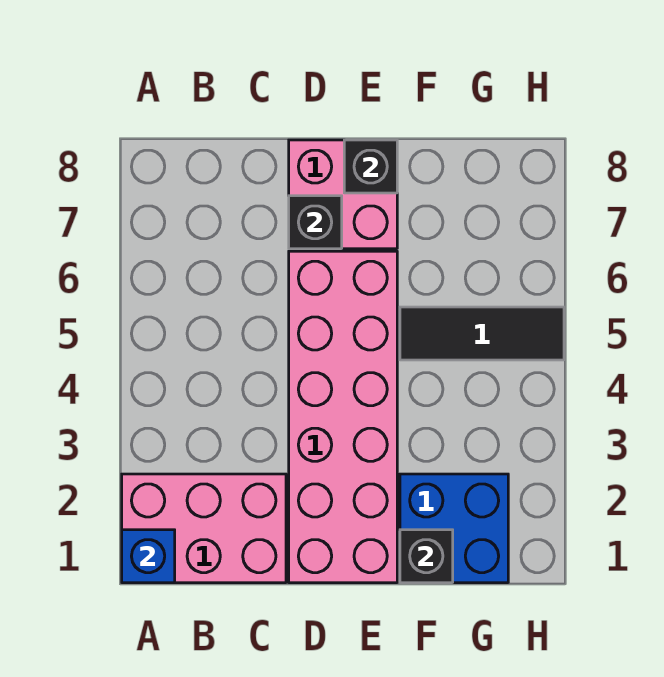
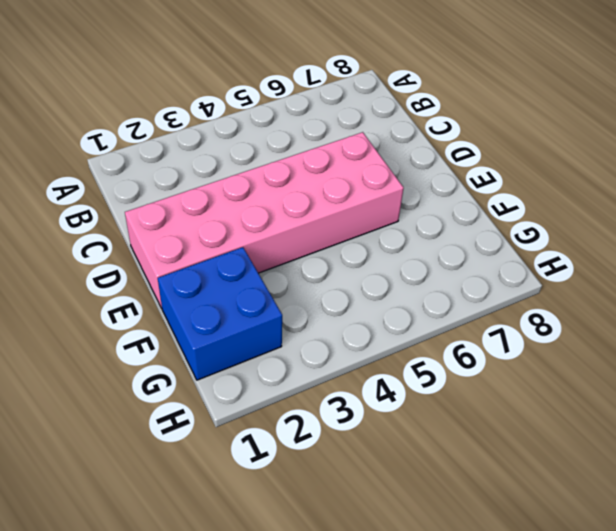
none -> pink brick A1:C2 level 1
none -> pink brick D7:E8 level 1

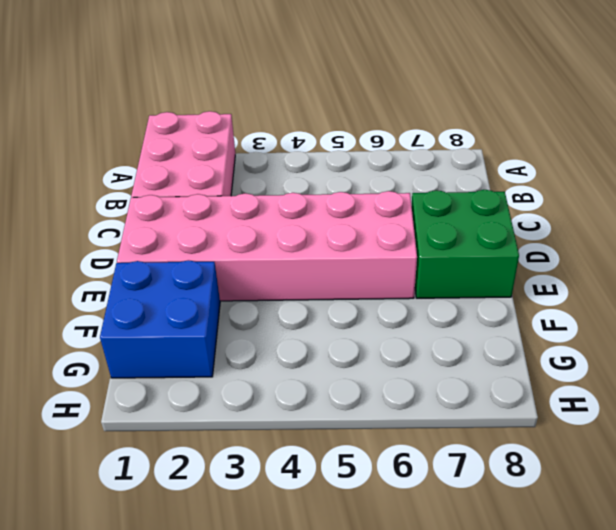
green brick D7:E8 level 1 -> pink brick D7:E8 level 1
none -> black tile F5:H5 level 1
none -> blue brick A1 level 2

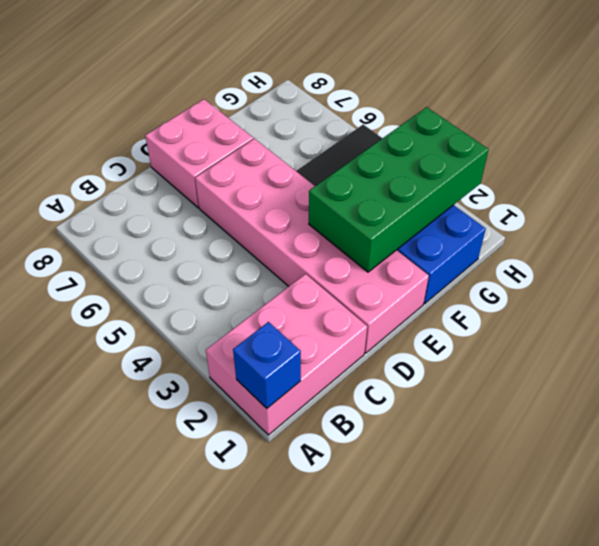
green brick E2:H3 level 2 -> none
none -> black brick D7 level 2
none -> black brick E8 level 2

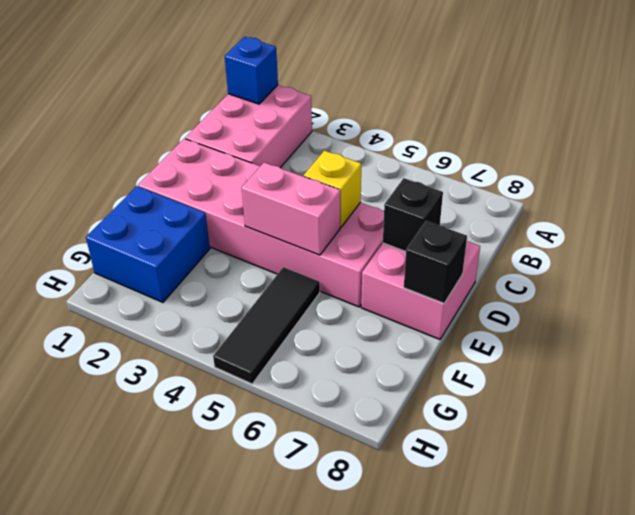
yellow brick D5 level 2 -> none
pink brick E4:E5 level 2 -> none
none -> black brick F1 level 2

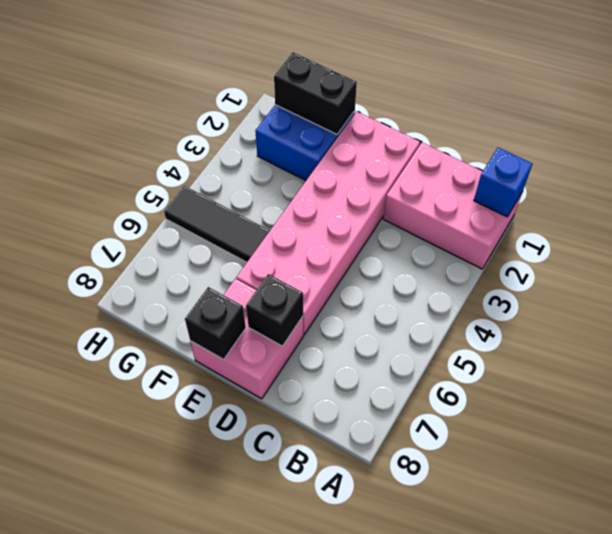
black brick F1:G1 level 2 -> black brick F1 level 2

